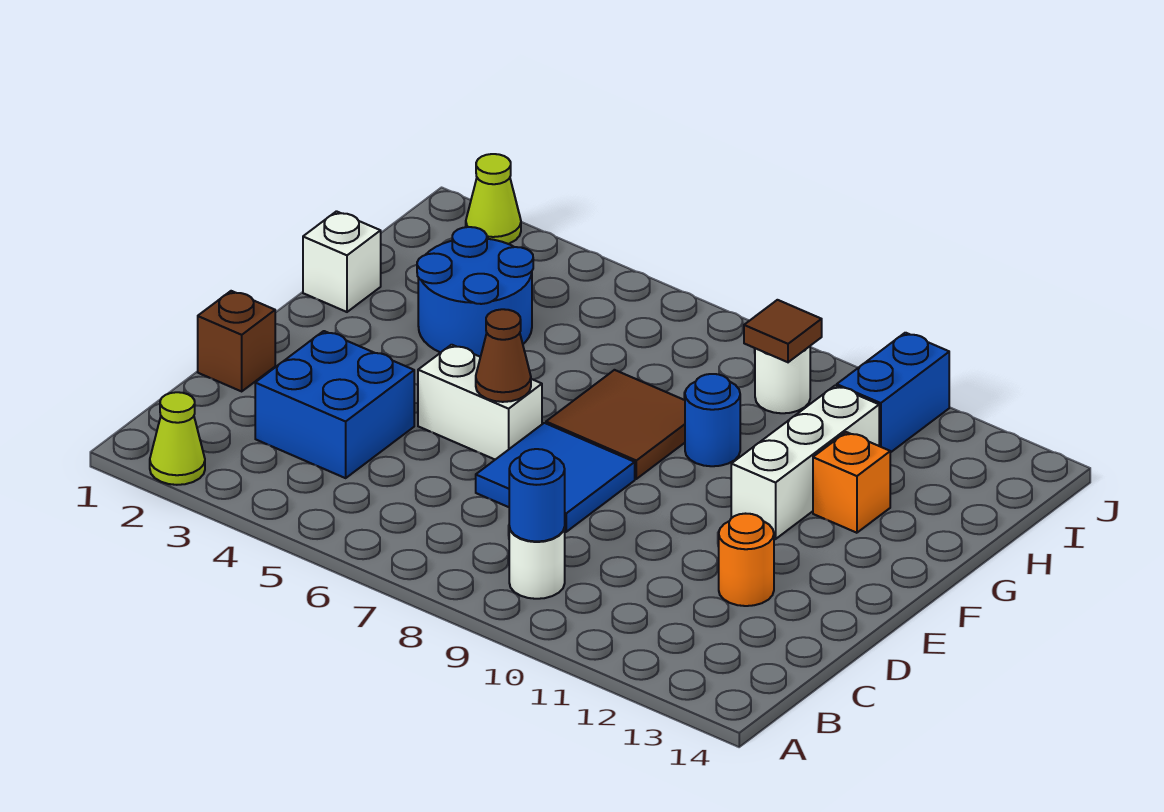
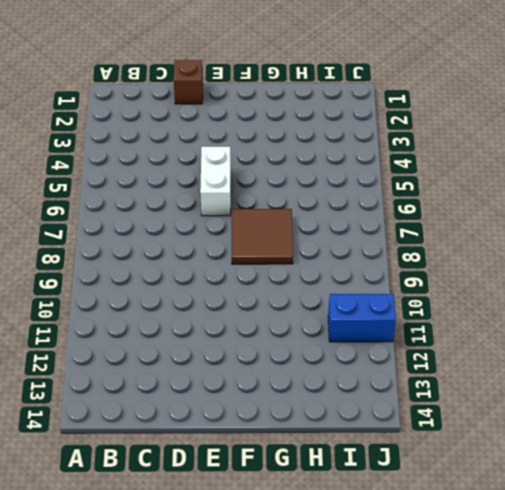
none -> lime cone A2 level 1
none -> white round brick B9 level 1
none -> blue brick C3:D4 level 1

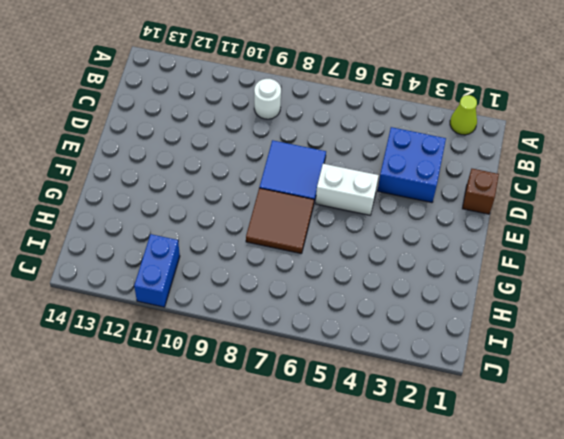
none -> orange round brick D12 level 1
none -> white brick F11:H11 level 1
none -> white brick G1 level 1

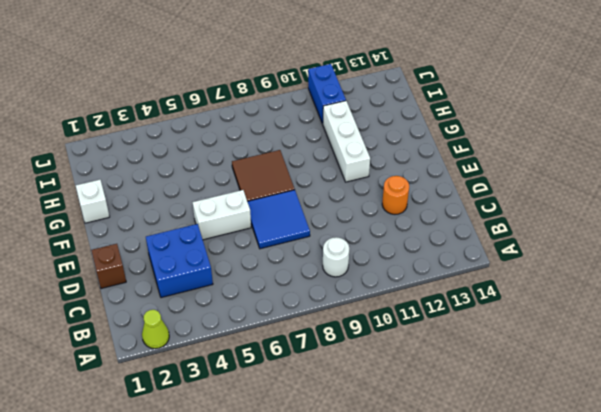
none -> blue round brick G3:H4 level 1
none -> blue round brick G9 level 1
none -> orange brick G12 level 1

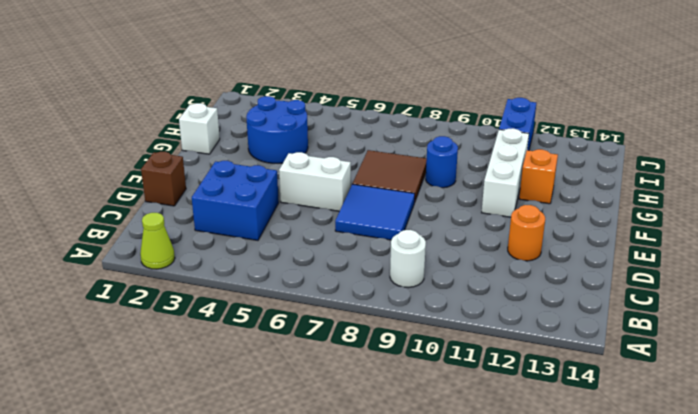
none -> white round brick I9 level 1
none -> lime cone J2 level 1
none -> blue round brick B9 level 2

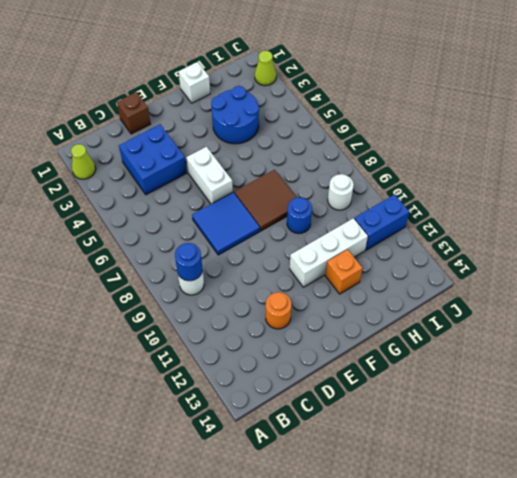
none -> brown cone E6 level 2
none -> brown tile I9 level 2

